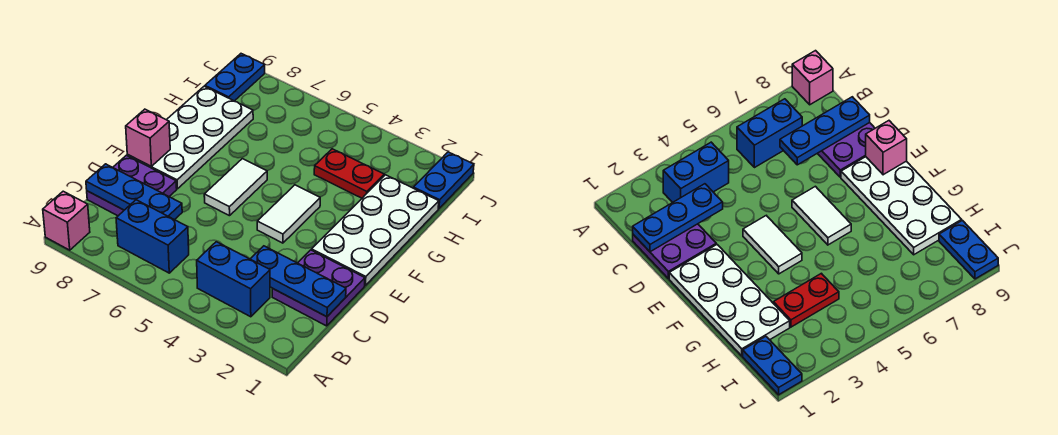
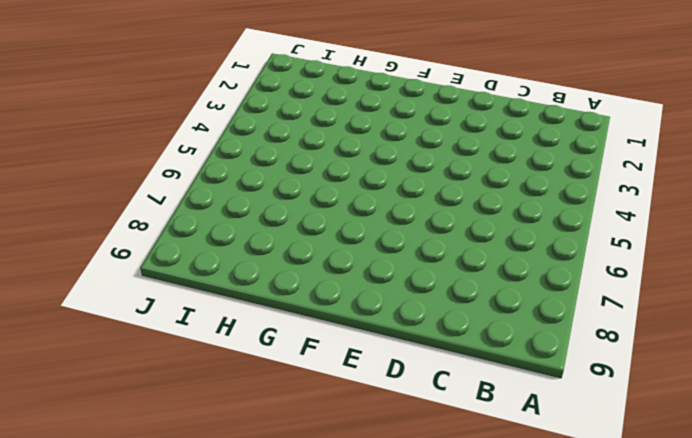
none -> pink brick A9 level 1
none -> blue brick B3:B4 level 1
none -> blue brick B6:B7 level 1

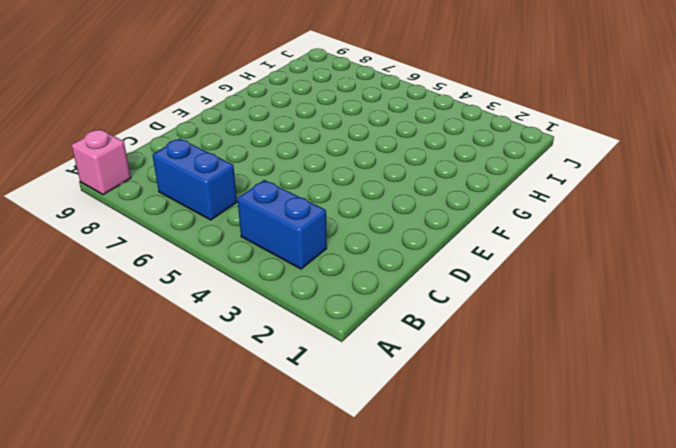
none -> purple plate C1:D2 level 1
none -> purple plate C8:D9 level 1
none -> white plate E1:H2 level 1

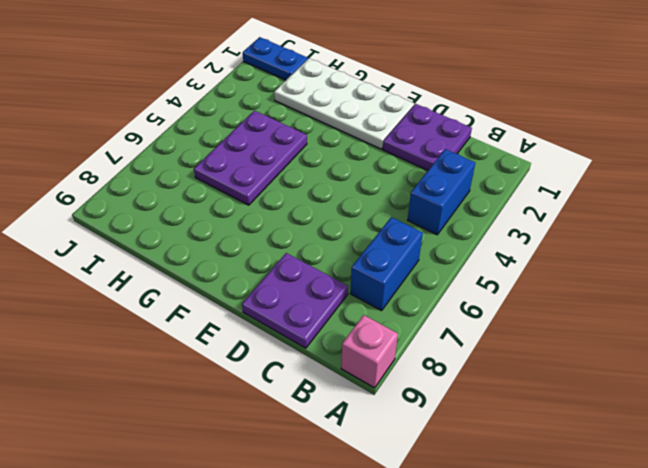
purple plate G4:H6 level 1 -> red plate H3:H4 level 1
none -> white tile E4:F4 level 1
none -> white tile E6:F6 level 1
none -> white plate E8:H9 level 1

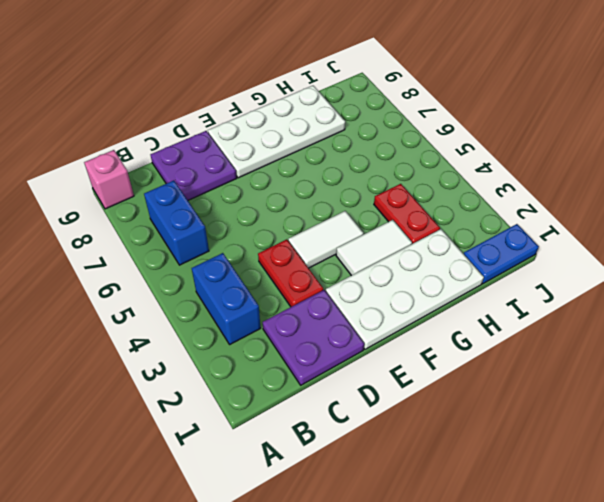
red plate D3:D4 level 1 -> none
white tile F3:G3 level 1 -> white tile E6:F6 level 1
none -> blue plate I9:J9 level 1
none -> blue plate C1:C3 level 2
none -> blue plate C7:C9 level 2

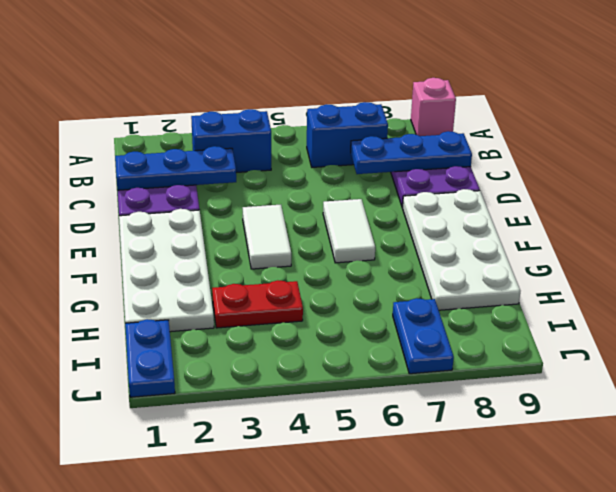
blue plate I7:J7 level 1 -> blue plate I9:J9 level 1
none -> pink brick E9 level 2

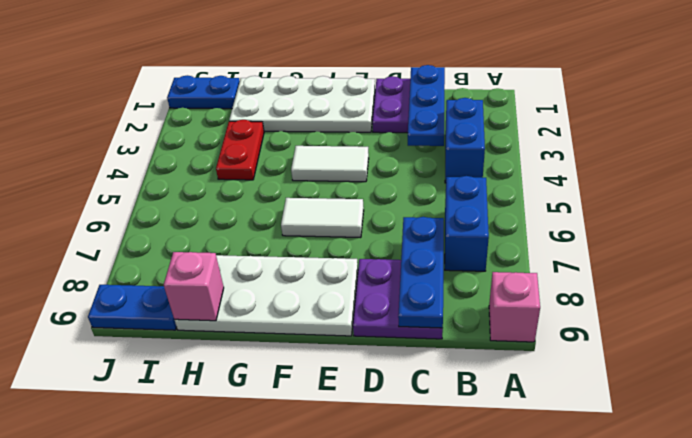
pink brick H9 level 2 -> pink brick E9 level 2

